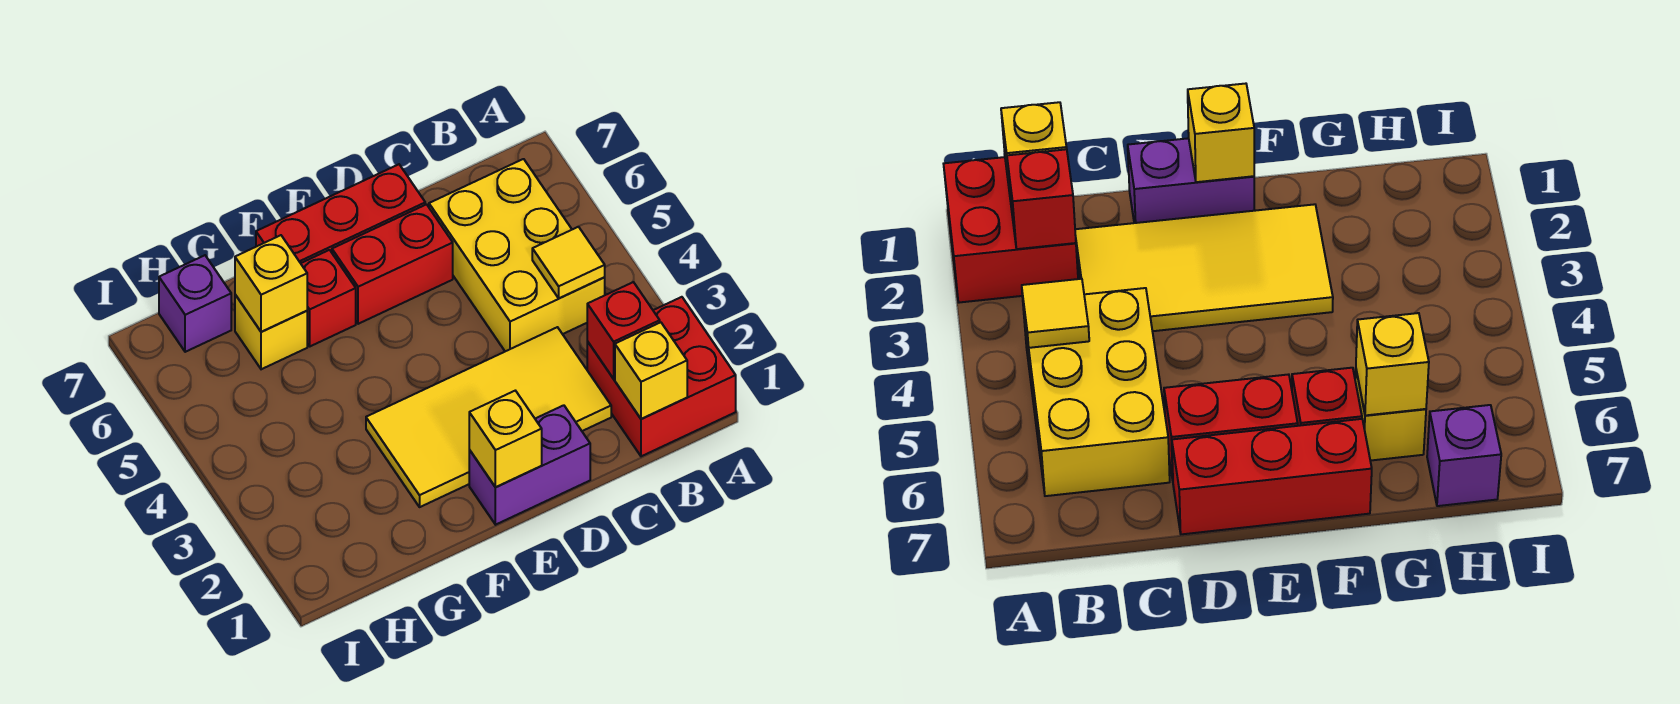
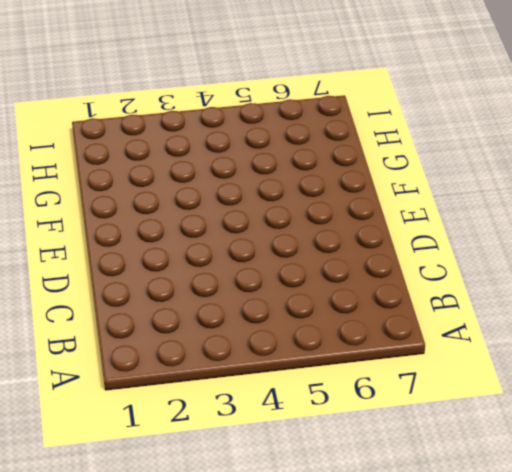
none -> red brick A1:B2 level 1
none -> yellow brick B4:C6 level 1
none -> yellow tile C2:F3 level 1

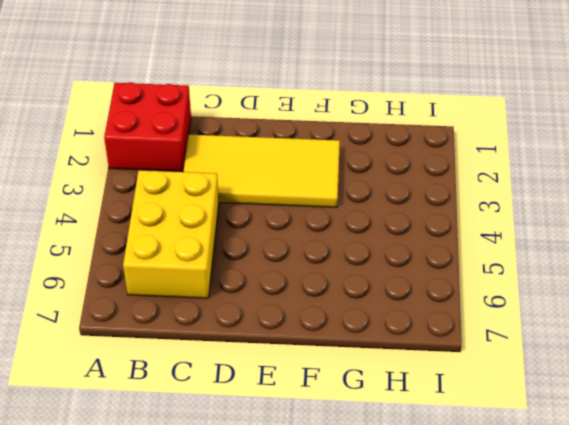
none -> purple brick D1:E1 level 1
none -> red brick D6:E6 level 1
none -> red brick D7:F7 level 1

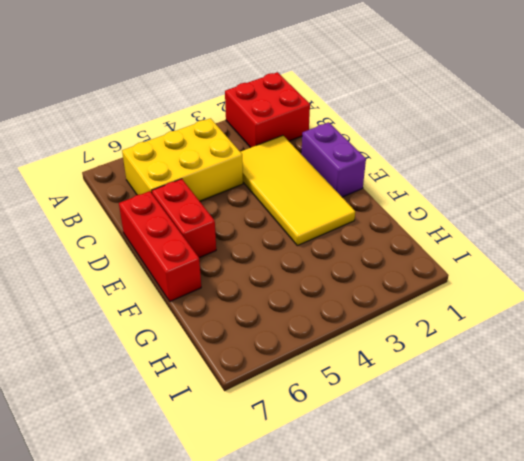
none -> red brick F6 level 1
none -> yellow brick G6 level 1
none -> purple brick H7 level 1

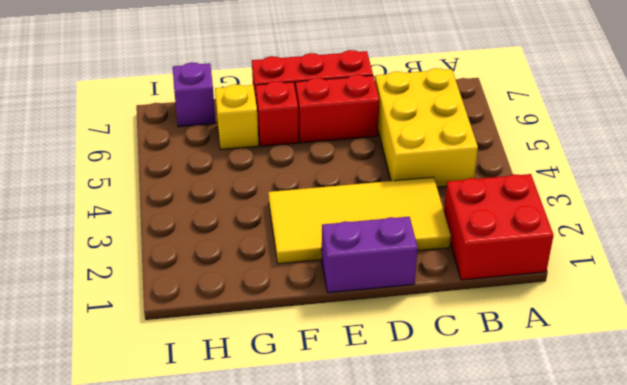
none -> yellow brick B1 level 2
none -> red brick B2 level 2
none -> yellow tile B4 level 2

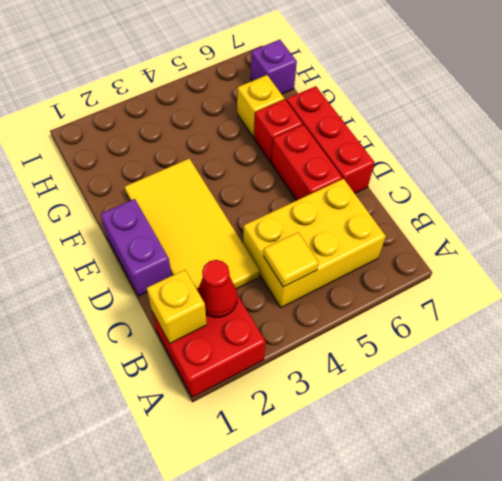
red cone B2 level 2 -> red brick B2 level 2
none -> yellow brick E1 level 2
none -> yellow brick G6 level 2

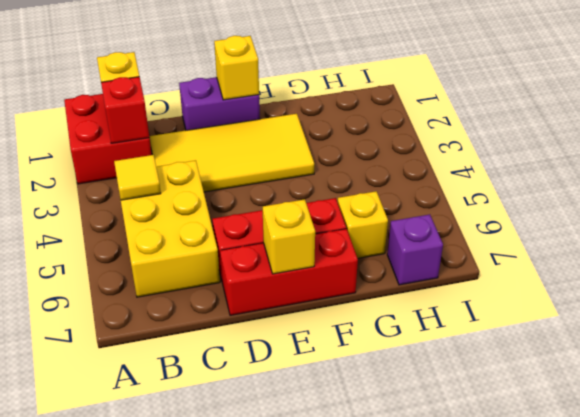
yellow brick E7 level 2 -> yellow brick G6 level 2

